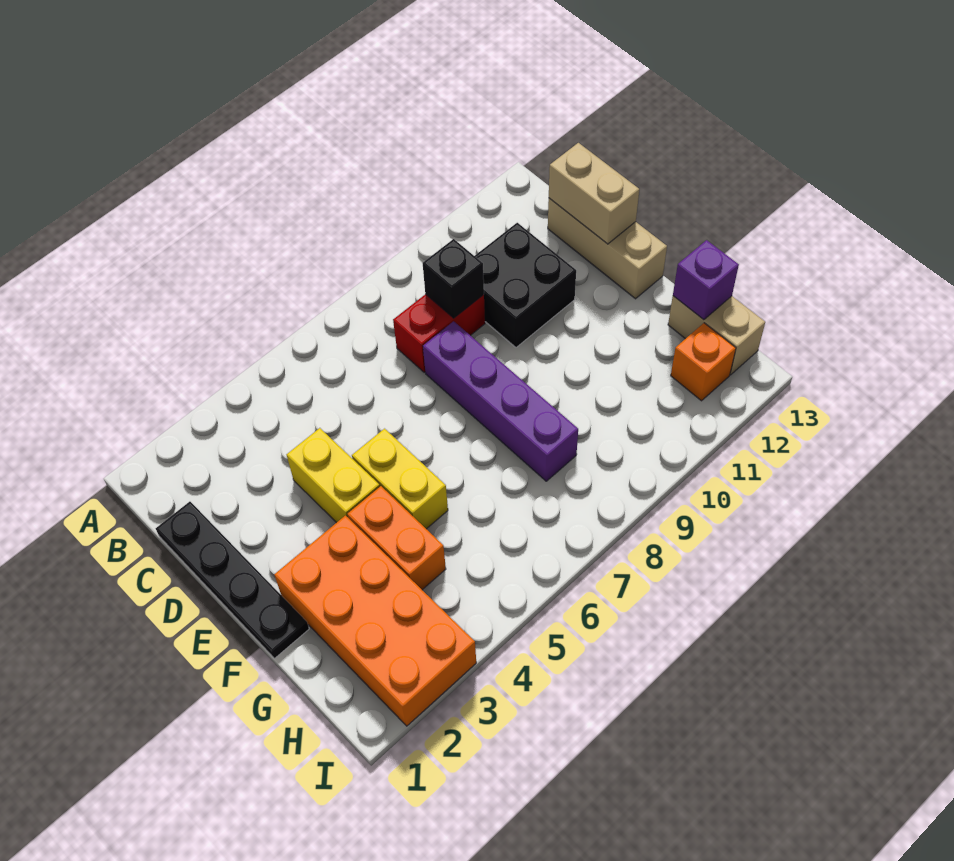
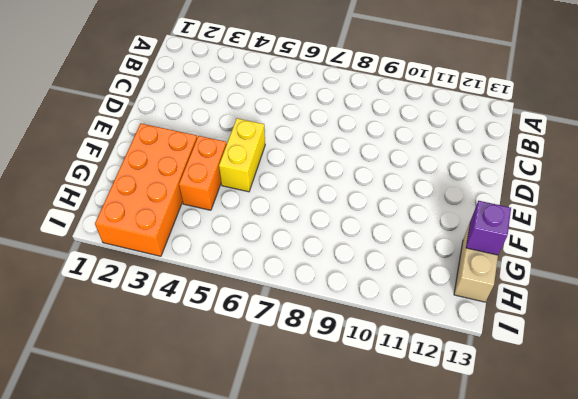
none -> black plate C1:F1 level 1
none -> red brick C8:C9 level 1
none -> black brick C10:D11 level 1

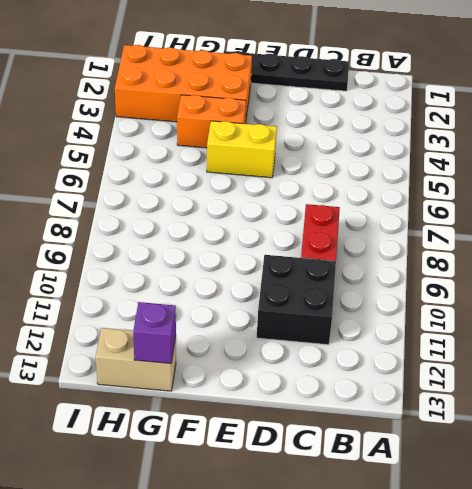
none -> tan brick C13:E13 level 1
none -> yellow brick D4:E4 level 1
none -> purple brick D8:G8 level 1

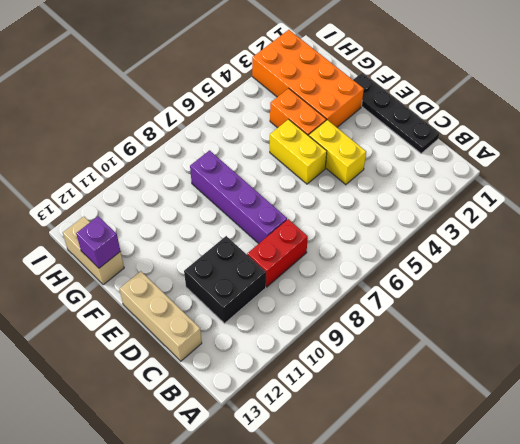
none -> orange brick H12 level 1
none -> black brick C9 level 2
none -> tan brick C13:D13 level 2

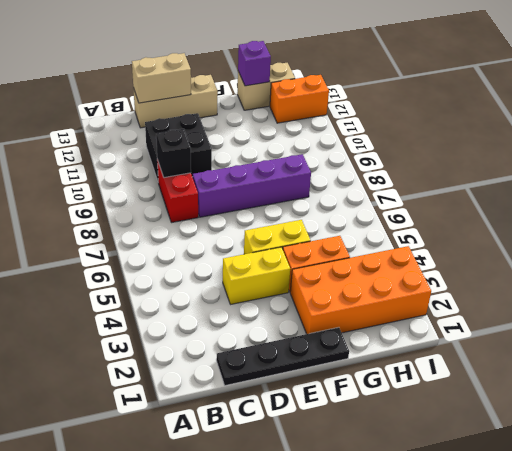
orange brick H12:I12 level 1 -> orange brick H12 level 1

